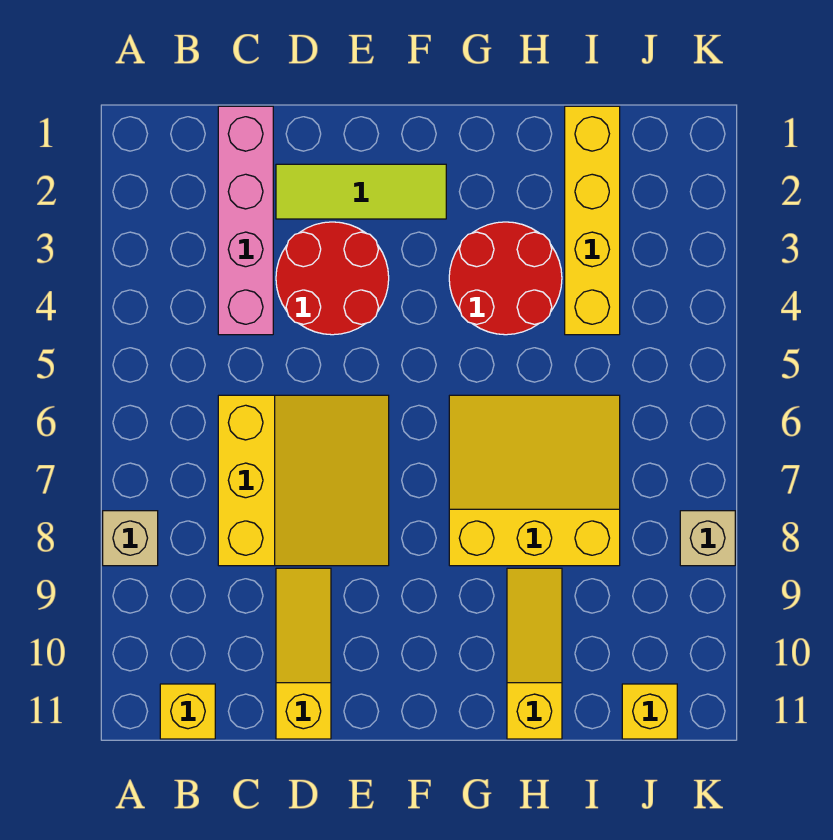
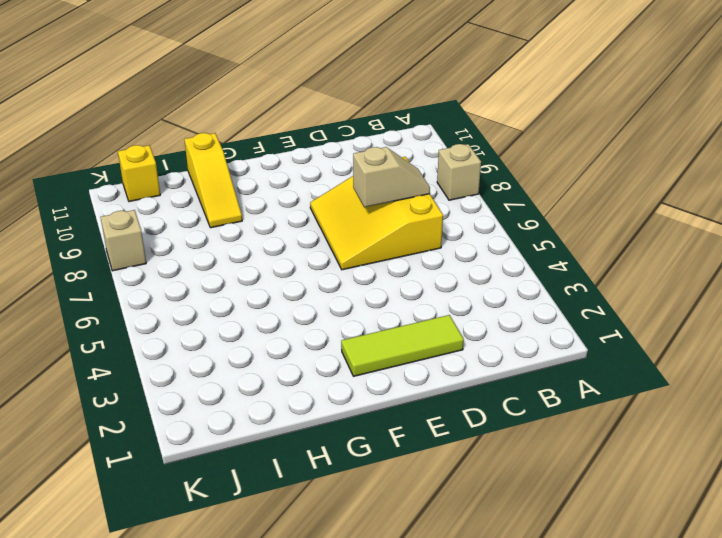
tan slope C7:D7 level 2 top D -> none
none -> yellow brick B11 level 1
none -> pink brick C1:C4 level 1
none -> red round brick D3:E4 level 1

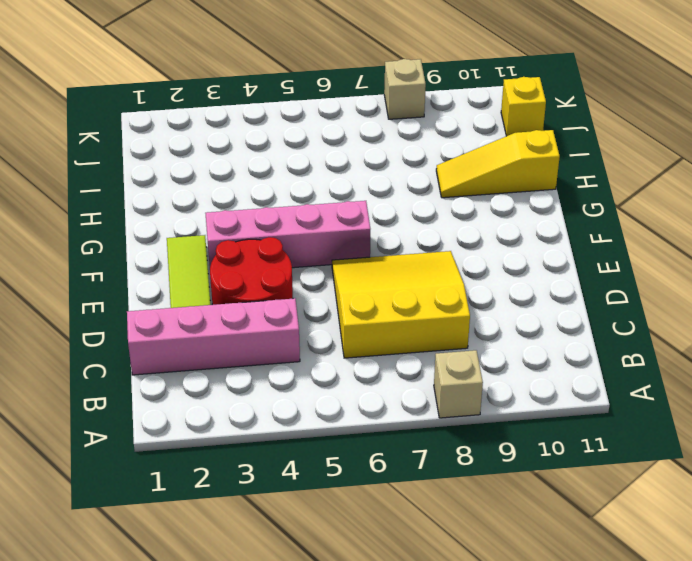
pink brick F3:F6 level 1 -> none
none -> yellow brick B11 level 1
none -> yellow slope D9:D11 level 1 top 11
none -> red round brick G3:H4 level 1

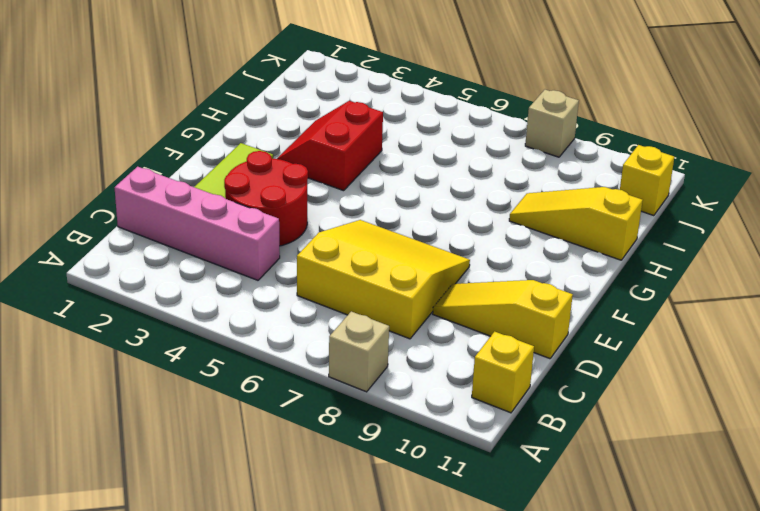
red slope G3:H4 level 1 top 4 -> red round brick G3:H4 level 1
none -> yellow slope G6:I8 level 1 top 8
none -> yellow brick I1:I4 level 1

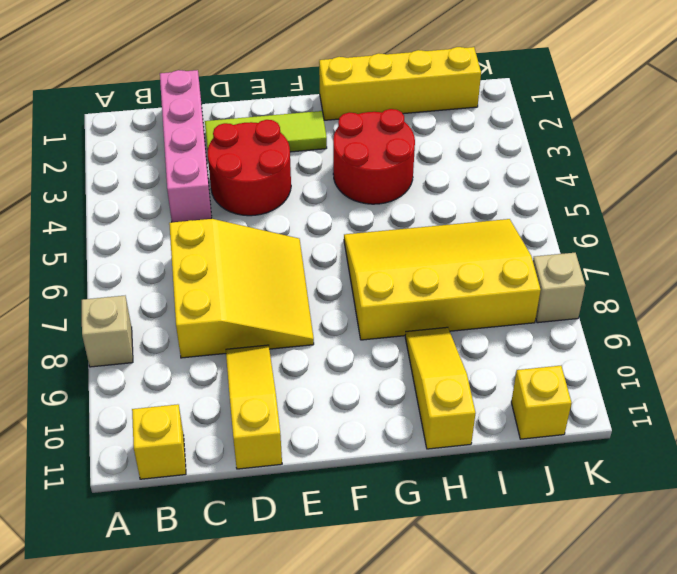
yellow brick G1:J1 level 1 -> yellow brick I1:I4 level 1
yellow slope G6:J8 level 1 top 8 -> yellow slope G6:I8 level 1 top 8

